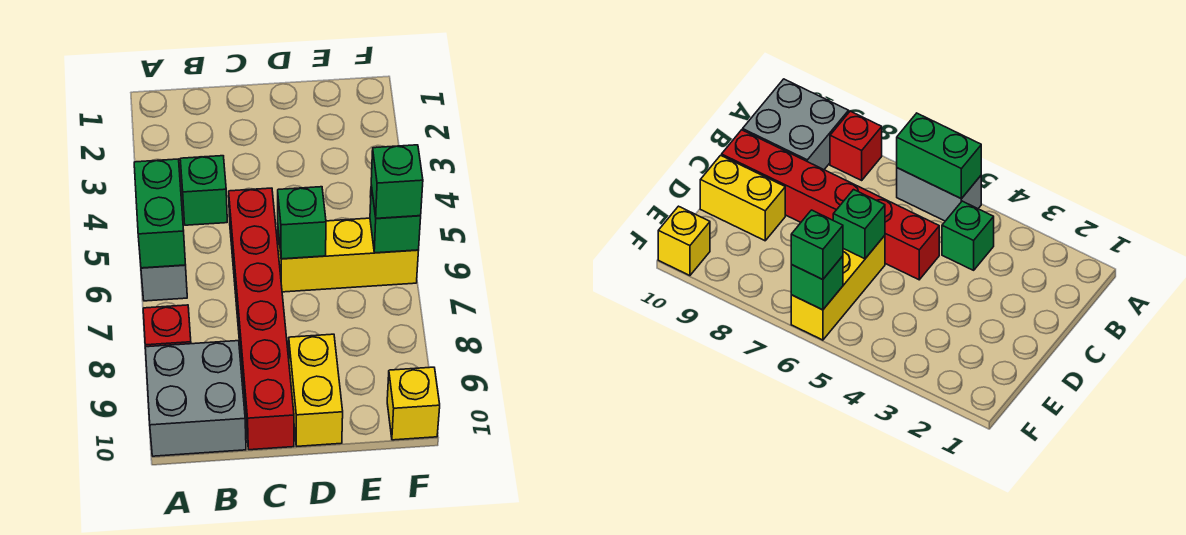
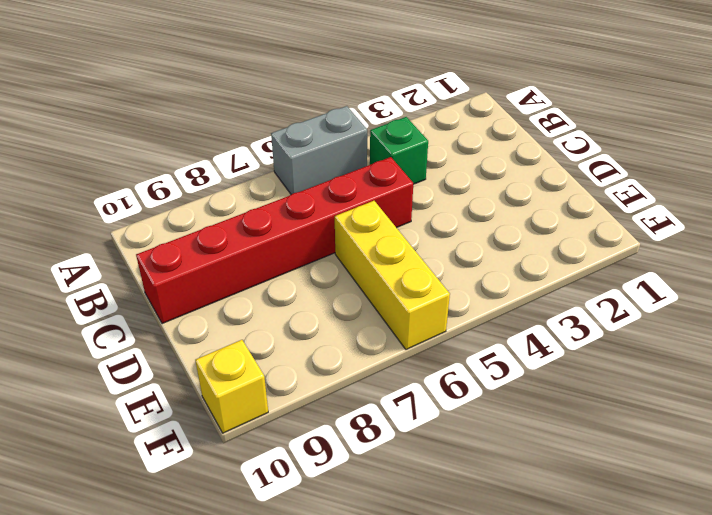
none -> red brick A8 level 1
none -> grey brick A9:B10 level 1
none -> yellow brick D9:D10 level 1

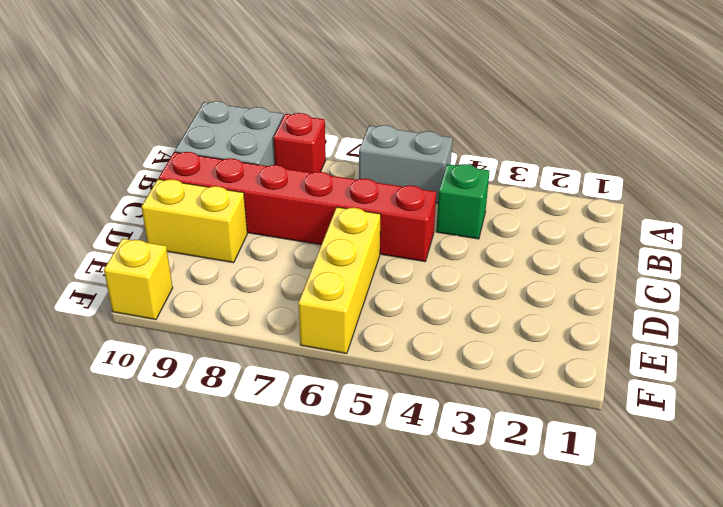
none -> green brick A5:A6 level 2
none -> green brick D6 level 2
none -> green brick F6 level 2

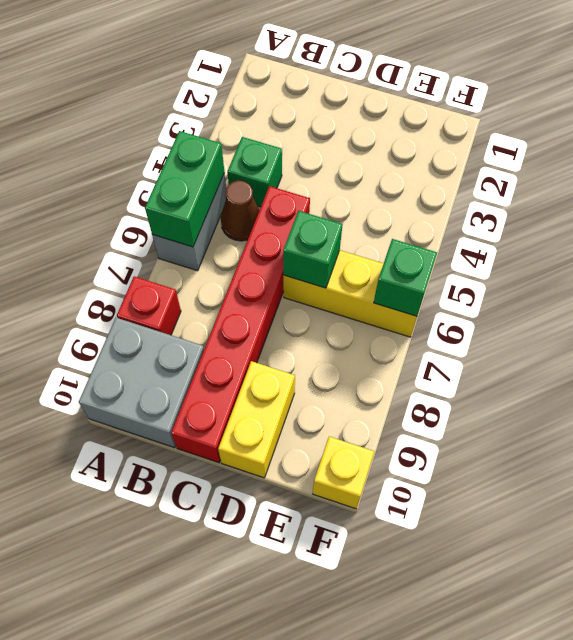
brown cone B5 level 1 -> none
none -> green brick F6 level 3

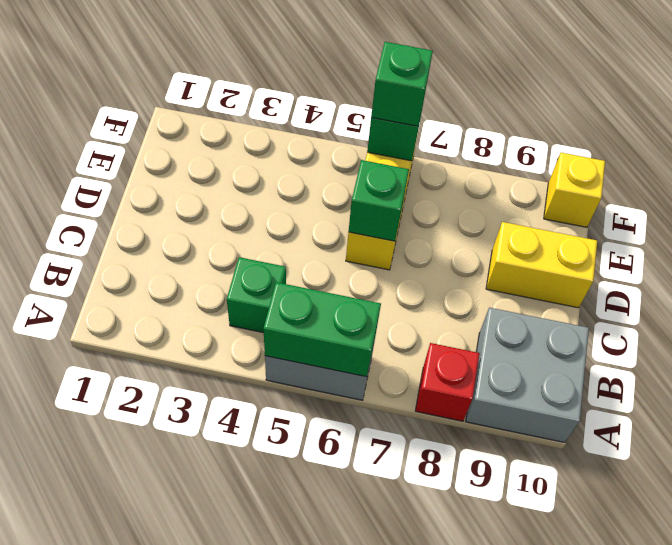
none -> red brick C5:C10 level 1

